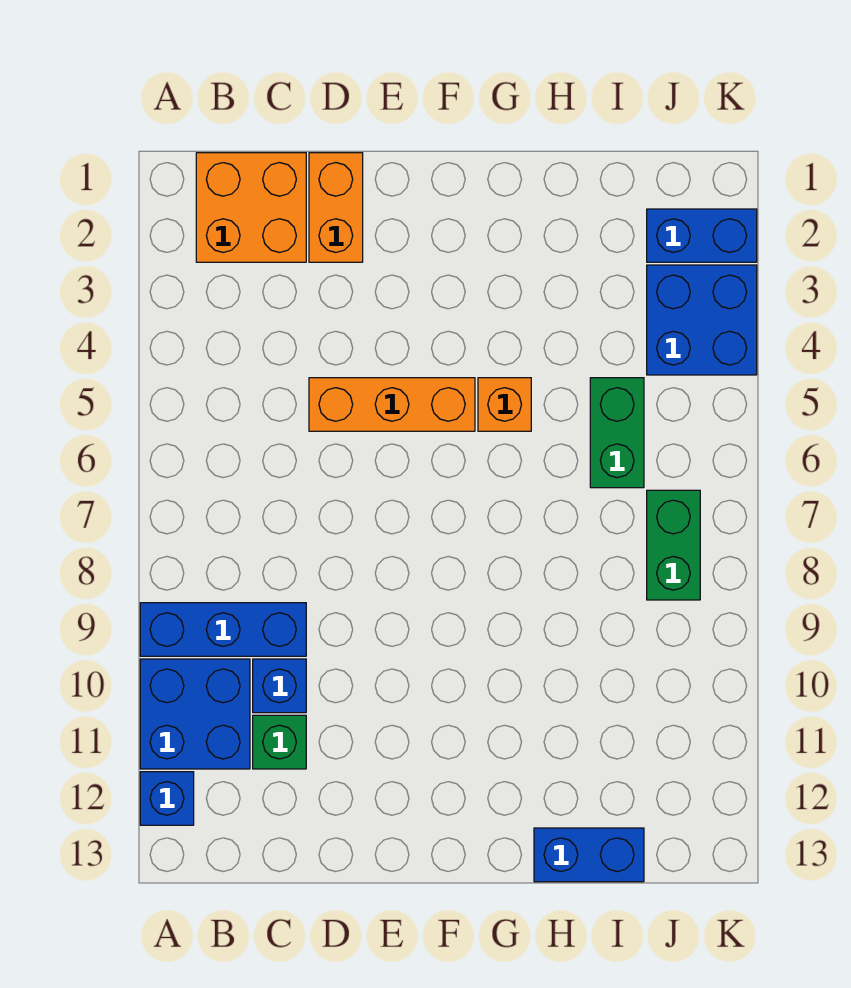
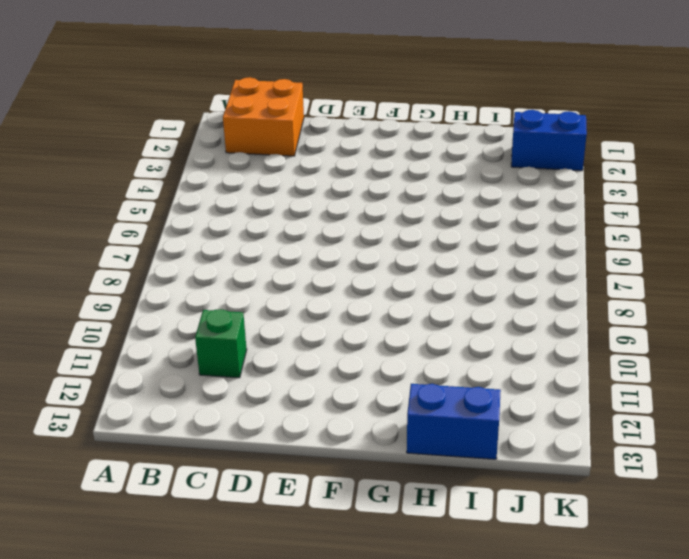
none -> blue brick A9:C9 level 1
none -> blue brick A10:B11 level 1
none -> blue brick A12 level 1

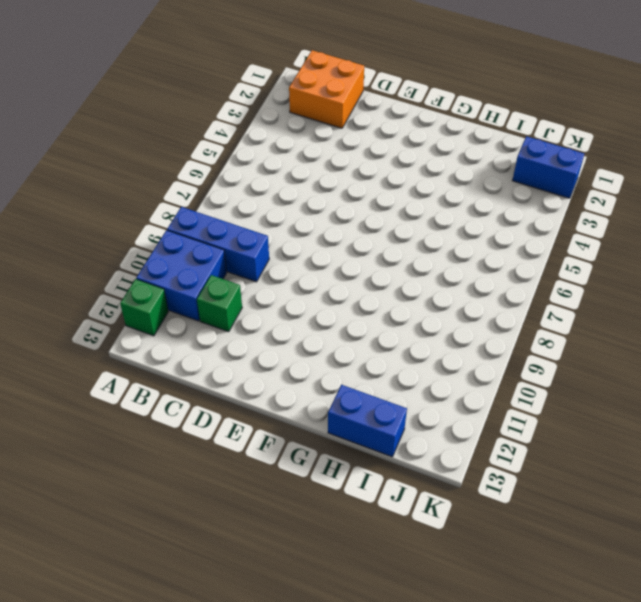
green brick A12 level 1 -> blue brick A12 level 1
none -> blue brick C10 level 1
none -> orange brick D1:D2 level 1
none -> orange brick D5:F5 level 1

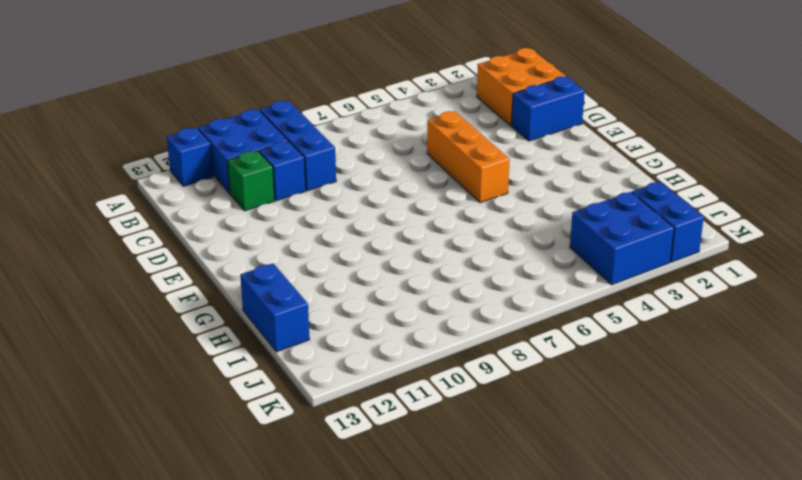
blue brick D1:D2 level 1 -> orange brick D1:D2 level 1
none -> orange brick G5 level 1
none -> green brick I5:I6 level 1
none -> green brick J7:J8 level 1

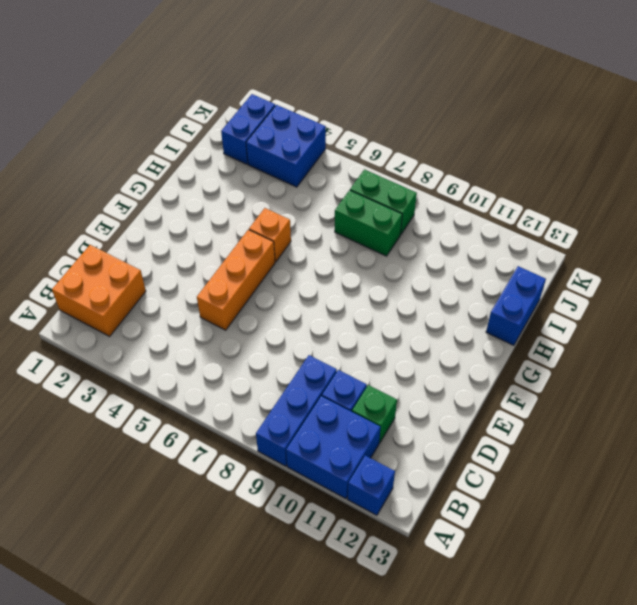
green brick I7:I8 level 1 -> green brick I5:I6 level 1
none -> orange brick D1:D2 level 1

